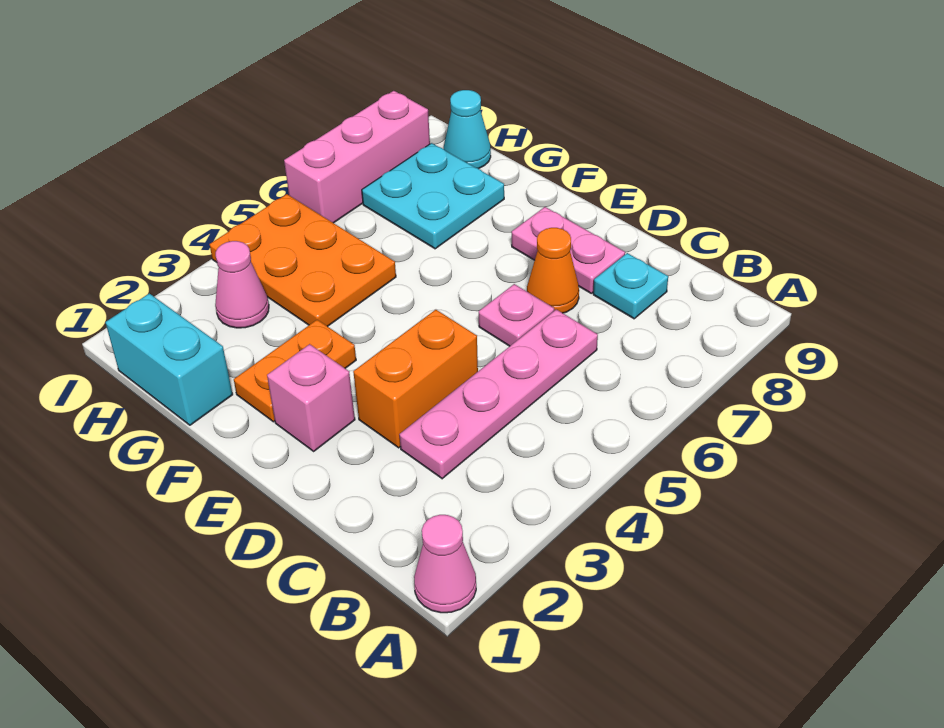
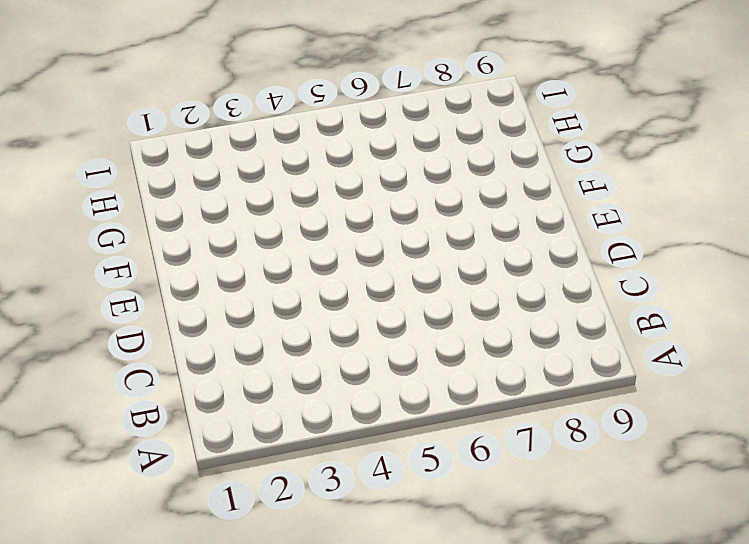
none -> pink cone A1 level 1
none -> pink plate C3:C6 level 1
none -> cyan plate C8 level 1

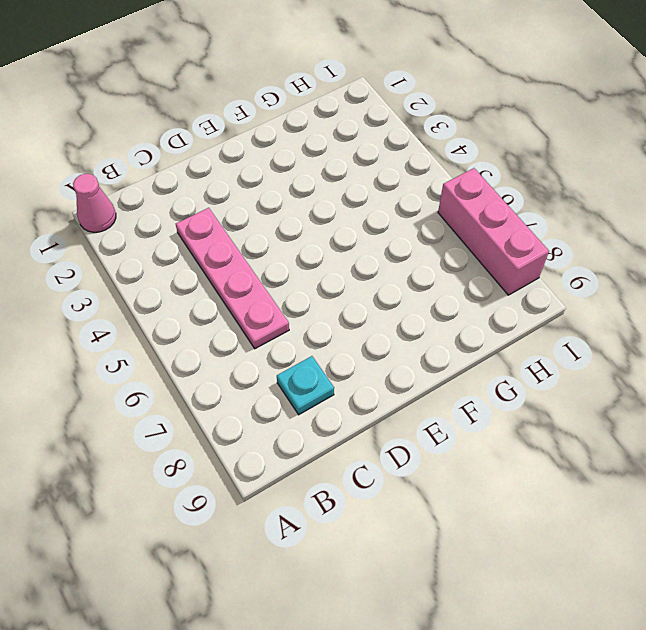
none -> orange brick D3:D4 level 1
none -> pink plate D6 level 1
none -> orange cone D7 level 1

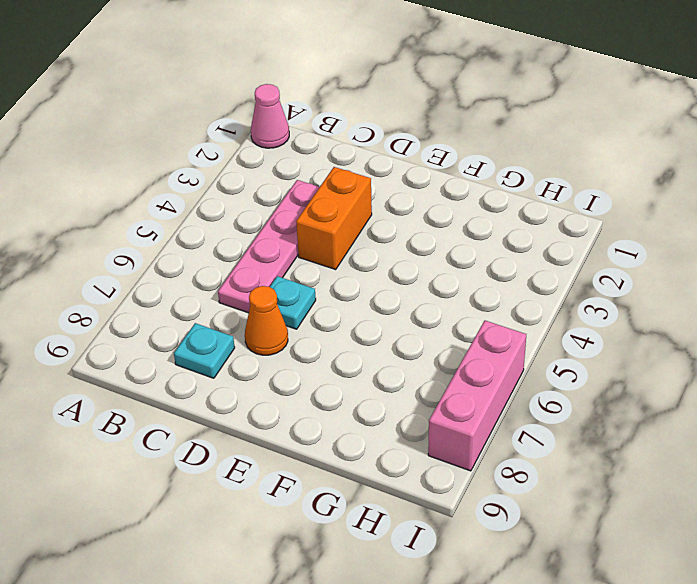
cyan plate D6 level 1 -> pink plate D6 level 1
none -> pink plate D8:E8 level 1
none -> pink brick E2 level 1
none -> orange plate F2:F3 level 1

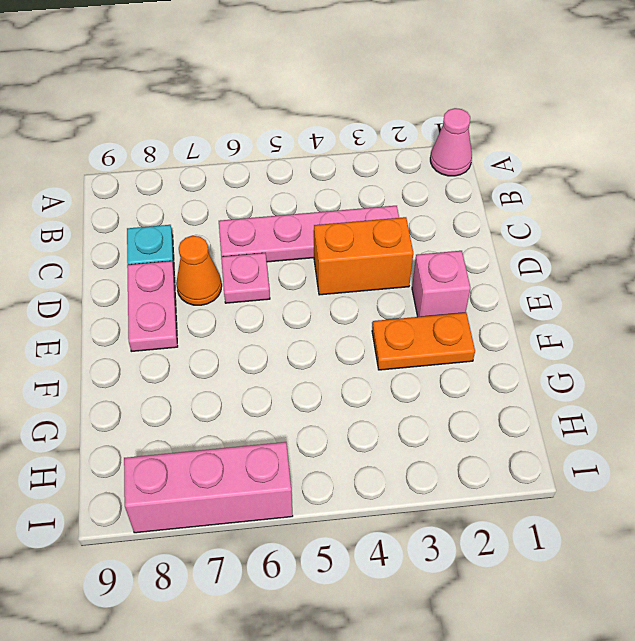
none -> cyan brick G1:H1 level 1
none -> orange plate G4:I5 level 1
none -> cyan plate G7:H8 level 1

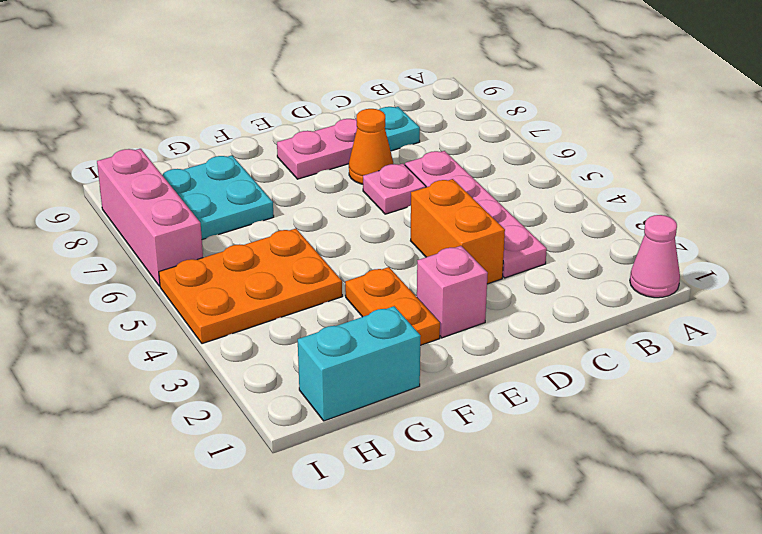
none -> pink cone H3 level 1
none -> cyan cone H9 level 1

